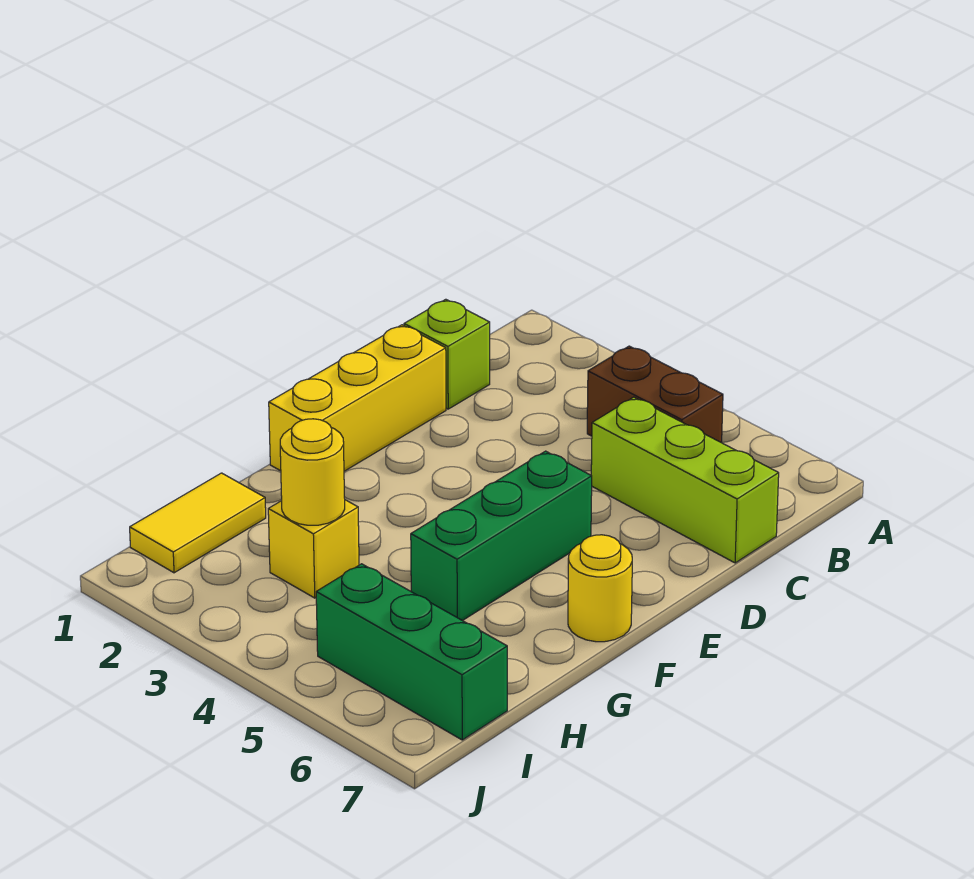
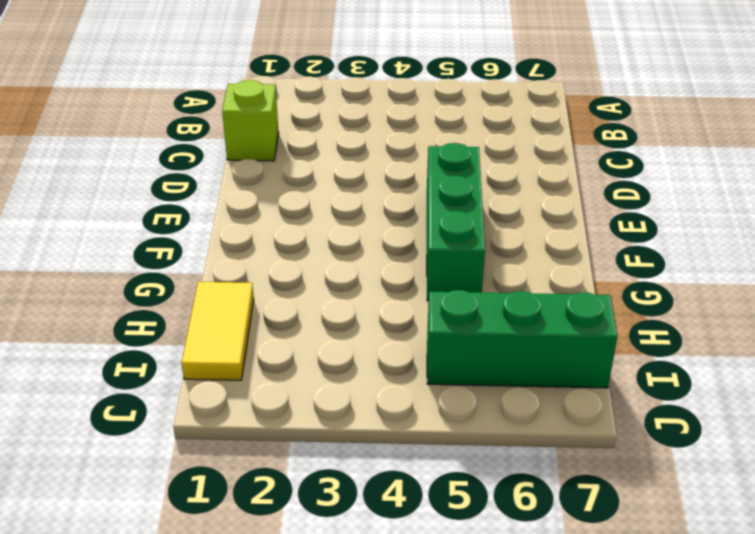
none -> brown brick B4:B5 level 1
none -> lime brick C5:C7 level 1

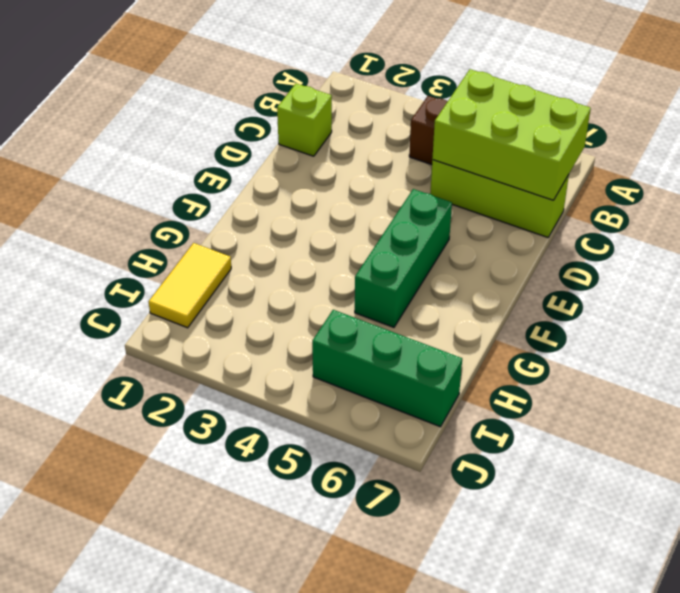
lime brick B5:C7 level 2 -> none
none -> yellow brick D1:F1 level 1
none -> yellow round brick F7 level 1

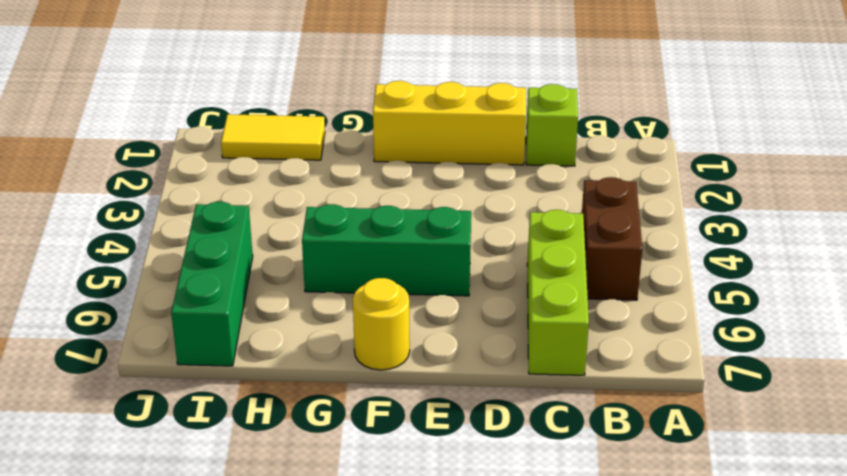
none -> yellow brick H3 level 1
none -> yellow round brick H3 level 2

